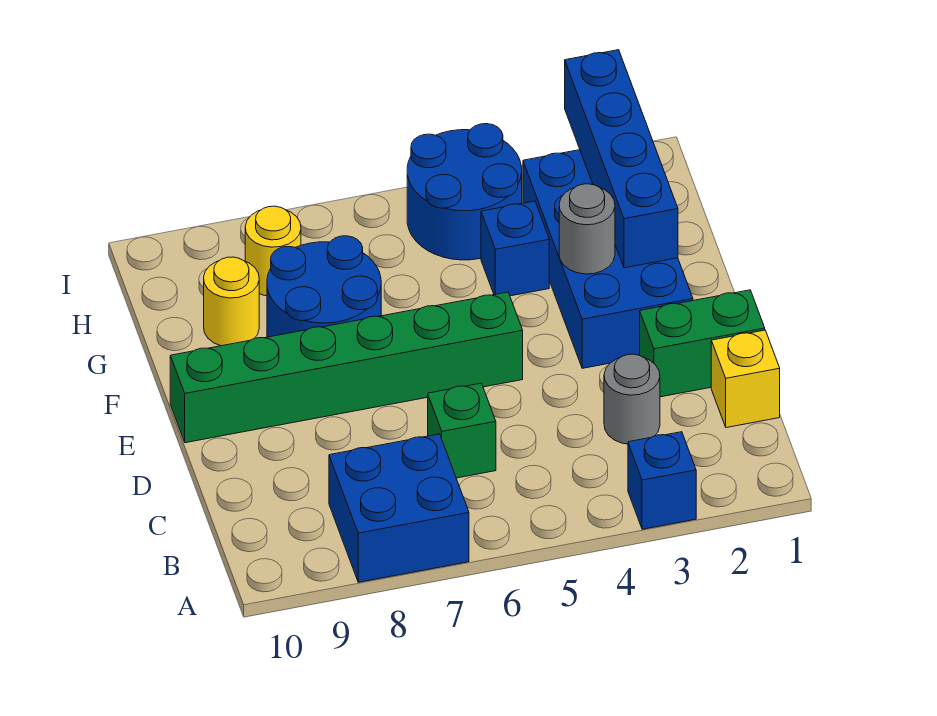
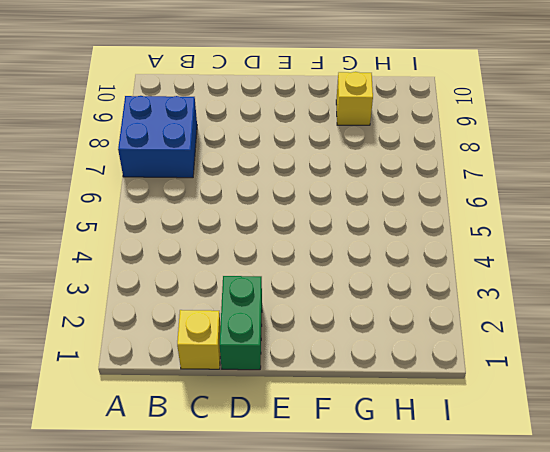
yellow brick G9 level 1 -> yellow round brick G9 level 1
none -> blue brick A3 level 1
none -> grey round brick C3 level 1
none -> green brick C6 level 1

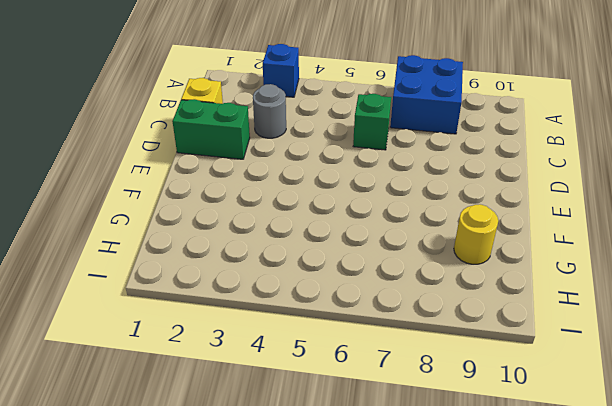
none -> blue brick E2:H3 level 1
none -> green brick E5:E10 level 1
none -> blue round brick F7:G8 level 1

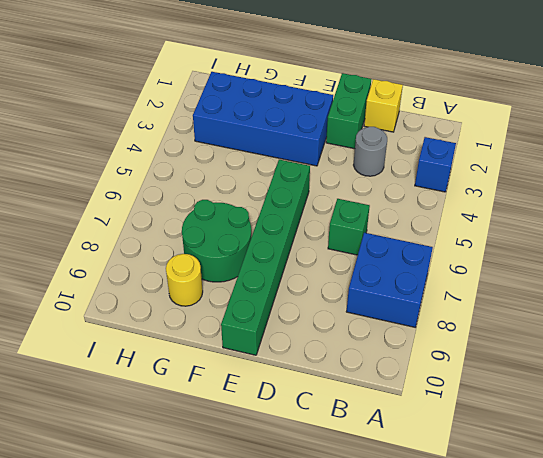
green round brick F7:G8 level 1 -> blue round brick F7:G8 level 1
none -> blue brick G4 level 1
none -> blue round brick H4:I5 level 1
none -> yellow round brick H8 level 1

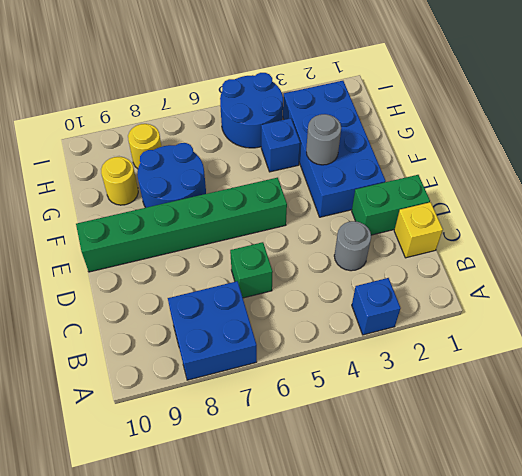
none -> blue brick F2:I2 level 2

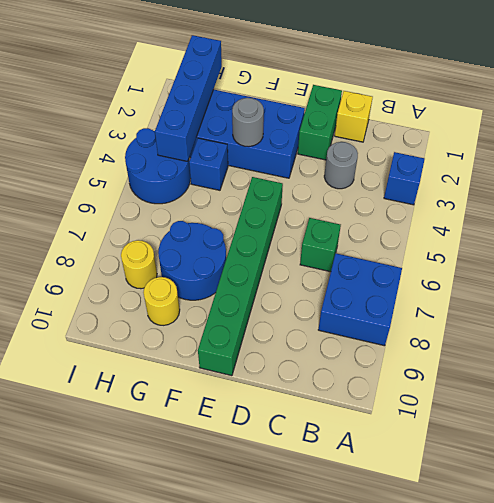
blue brick H1:H4 level 2 -> blue brick F2:I2 level 2

